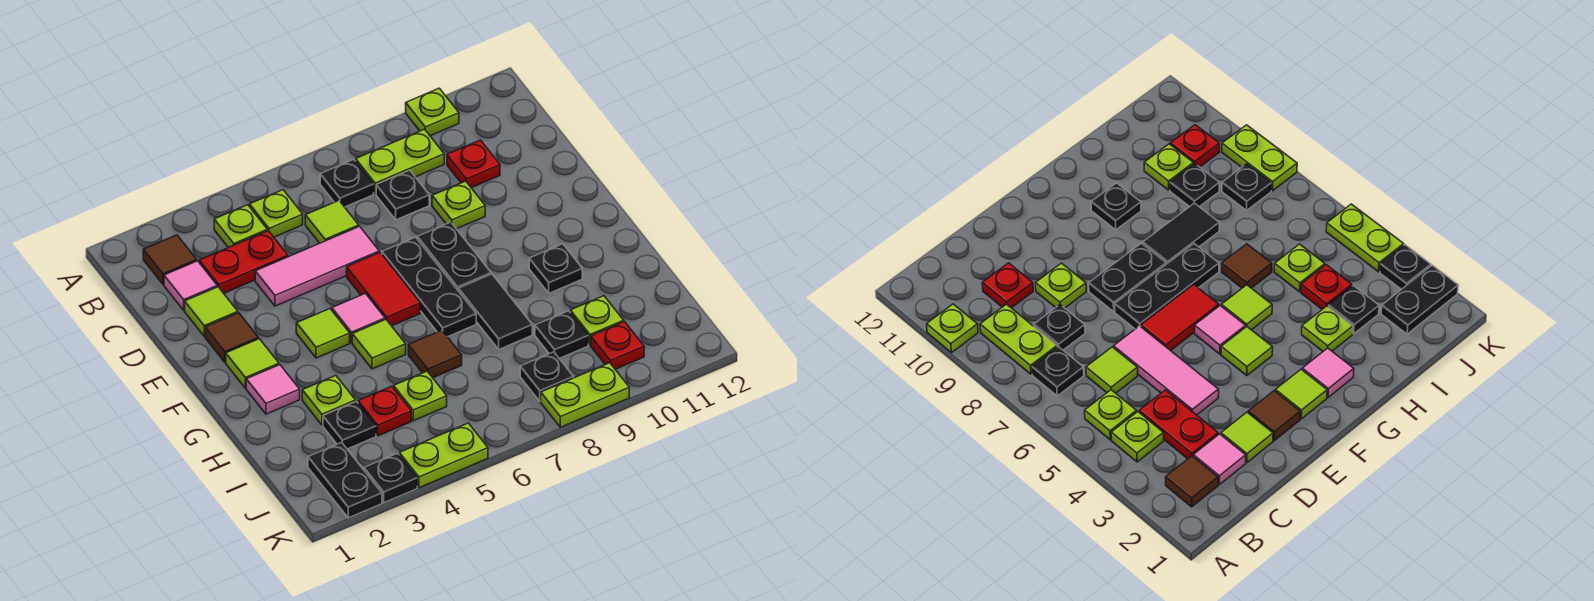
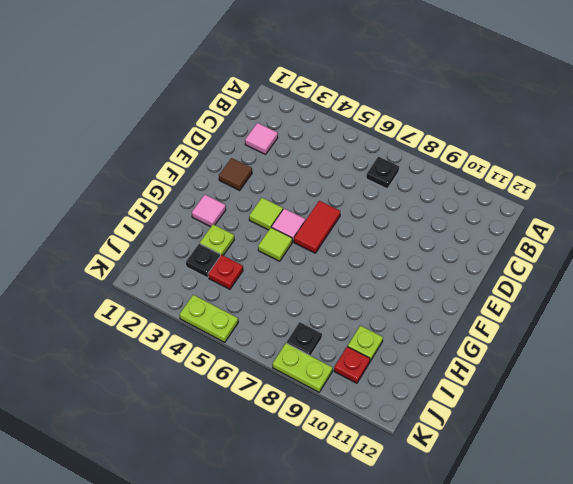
none -> lime plate A10 level 1
none -> brown tile B2 level 1
none -> lime plate B4 level 1
none -> lime plate B5 level 1

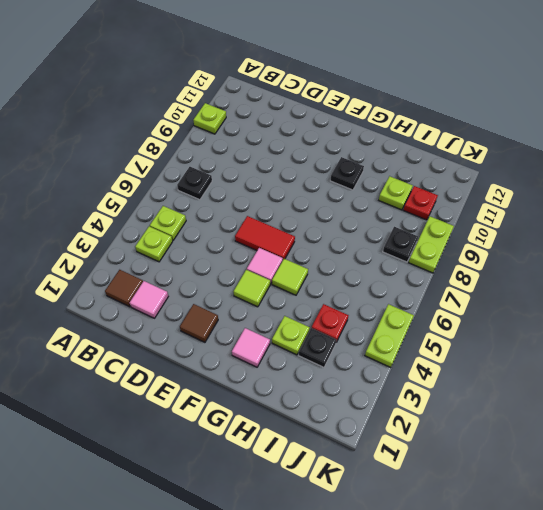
none -> lime plate B8:B9 level 1
none -> red plate C3:C4 level 1
none -> lime tile C6 level 1
none -> black plate C8 level 1

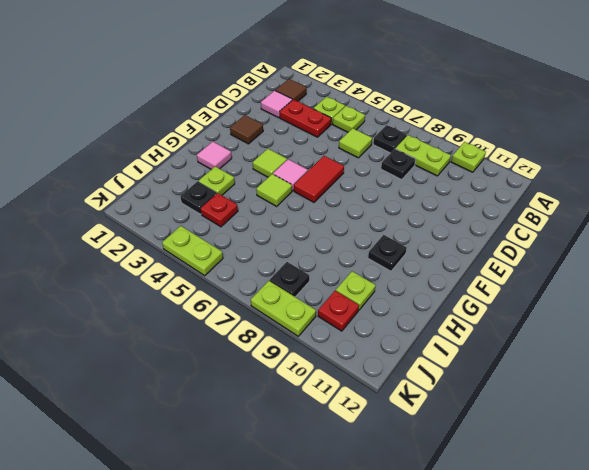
none -> red plate C10 level 1
none -> lime tile D2 level 1
none -> pink tile D4:D6 level 1
none -> lime plate D9 level 1

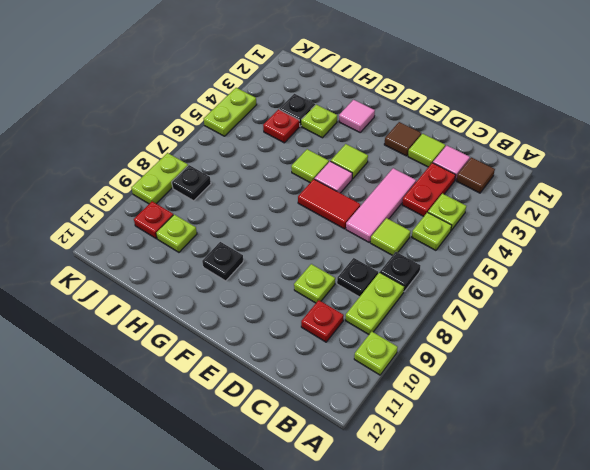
none -> black plate E7:G7 level 1
none -> black plate E8:F8 level 1
none -> lime tile F2 level 1
none -> black tile G8:H8 level 1

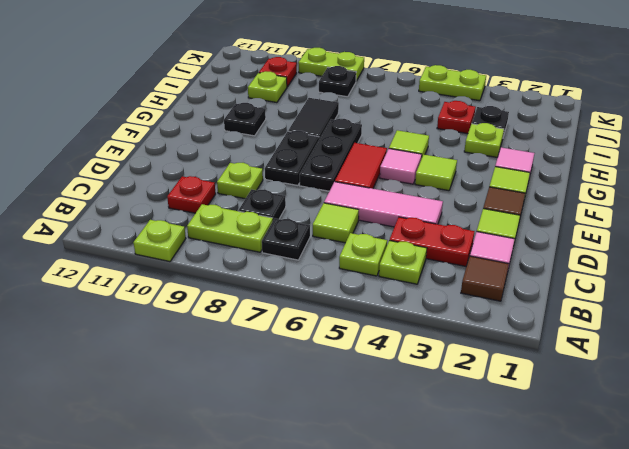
none -> brown tile H6 level 1
none -> lime plate I5 level 1
none -> black plate I9 level 1
none -> black plate J2:K2 level 1

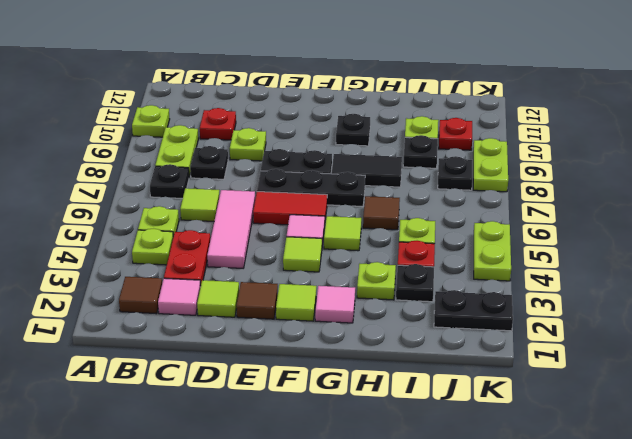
none -> black plate K3 level 1

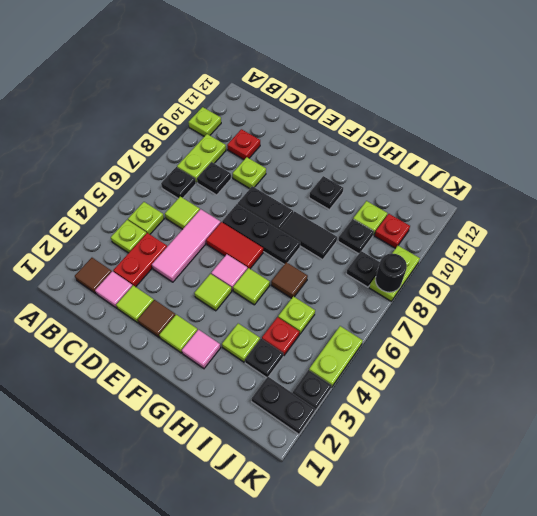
black round brick K8 level 2 -> none

